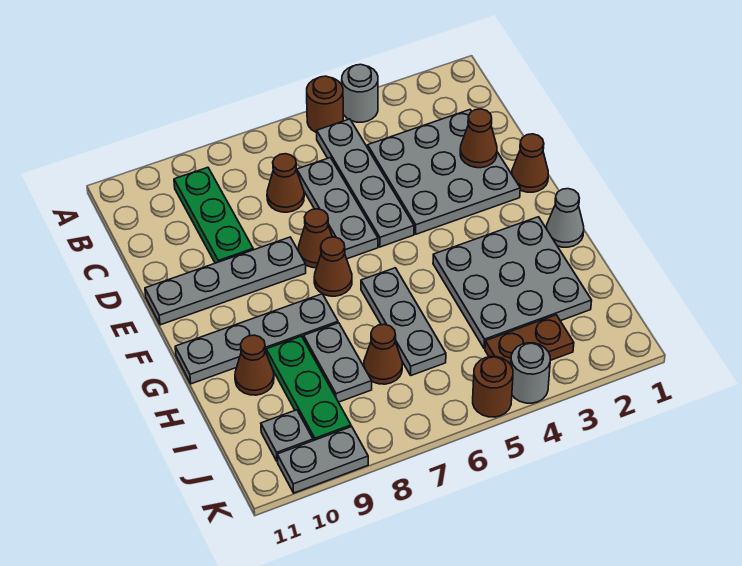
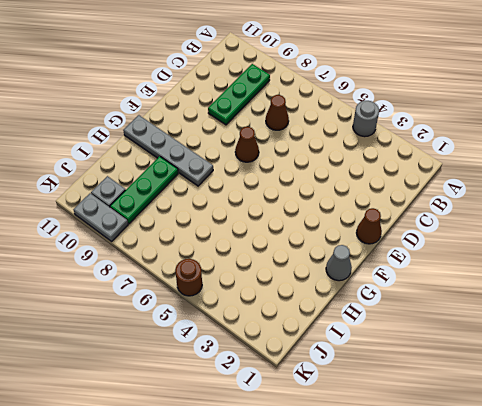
none -> brown round brick A5 level 1
none -> grey plate B5:E5 level 1
none -> grey plate C2:E4 level 1

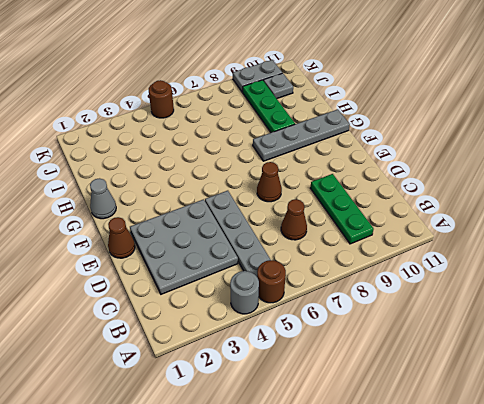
none -> grey plate C6:E6 level 1
none -> grey plate E8:E11 level 1
none -> brown cone F7 level 1

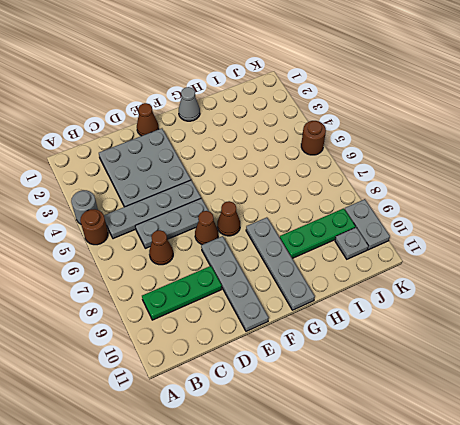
none -> grey plate G2:I4 level 1
none -> grey plate G6:I6 level 1
none -> grey plate H8:I8 level 1

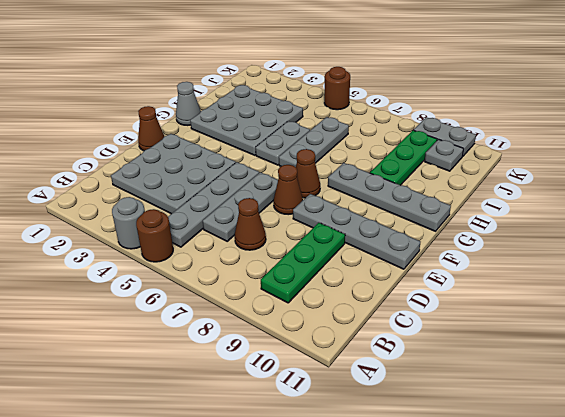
grey plate G5:H5 level 1 -> grey plate H8:I8 level 1
none -> brown cone H10 level 1
none -> brown cone I7 level 1
none -> brown plate J3:J4 level 1

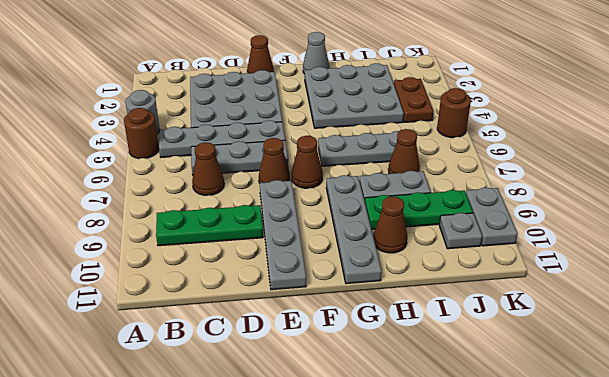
none -> grey round brick K4 level 1
none -> brown cone D2 level 2

